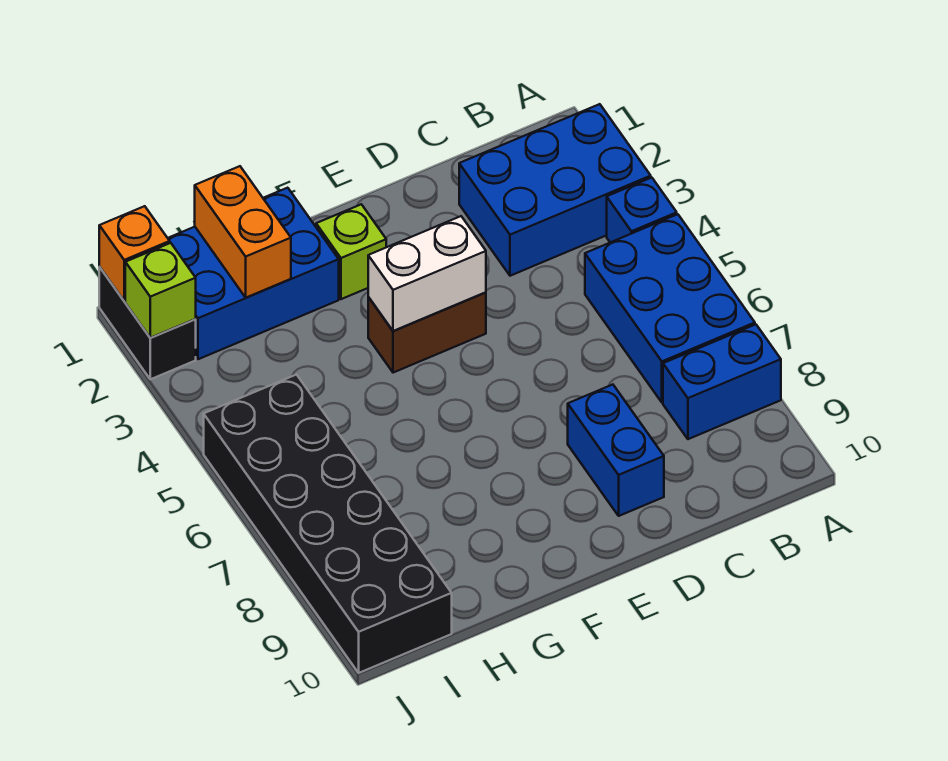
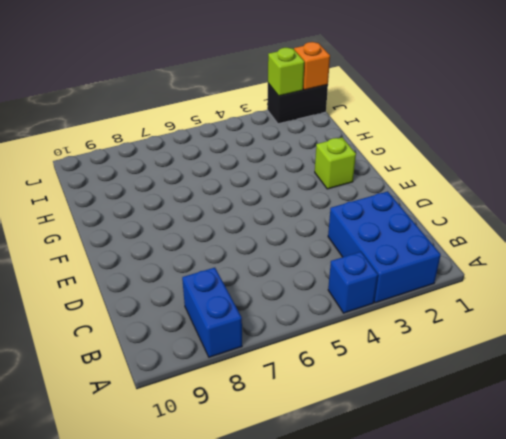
none -> blue brick A5:B7 level 1
none -> blue brick D8:D9 level 1
none -> brown brick E4:F4 level 1

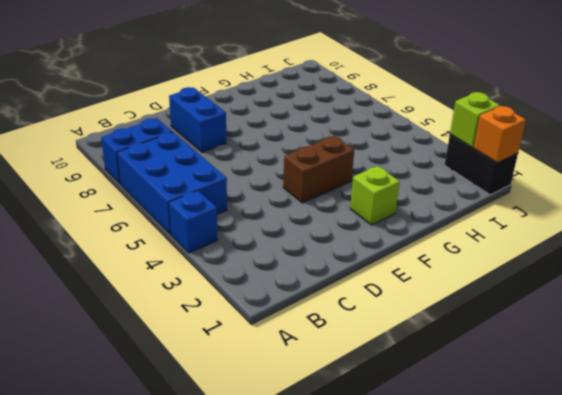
none -> blue brick A2:C3 level 1
none -> blue brick G1:I2 level 1
none -> black brick I5:J10 level 1

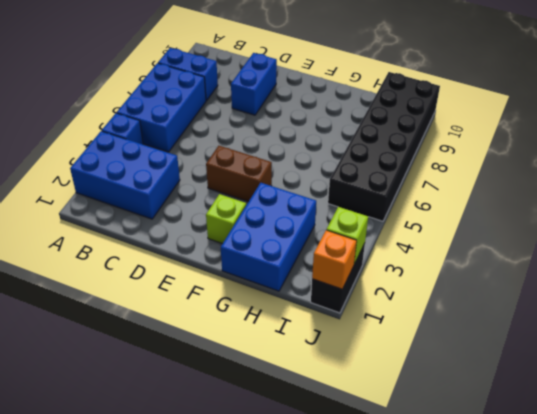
blue brick G1:H3 level 1 -> blue brick G1:I2 level 1
none -> white brick E4:F4 level 2
none -> orange brick H1:H2 level 2

